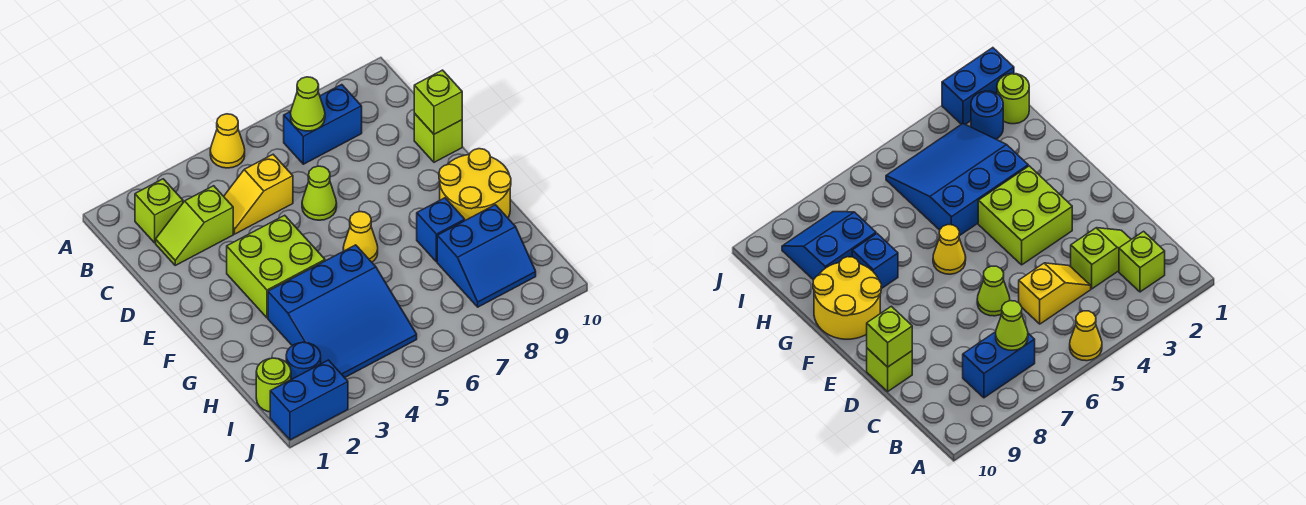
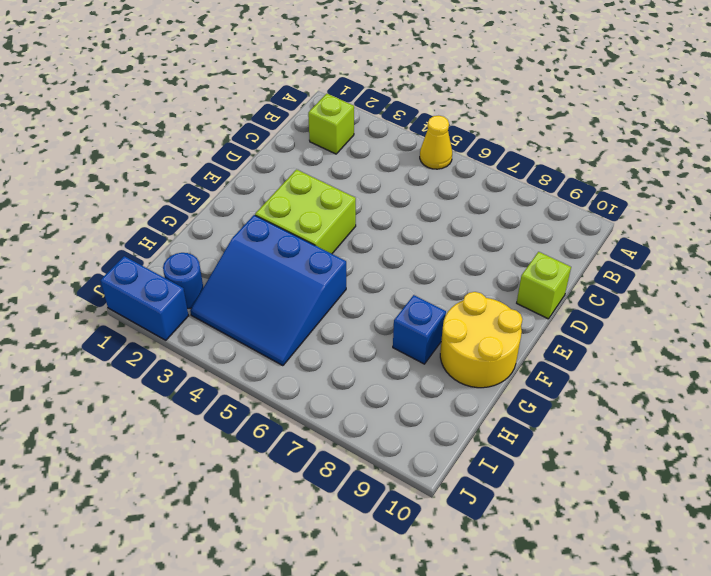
none -> blue brick B7:B8 level 1
none -> lime slope C2:C3 level 1 top 3
none -> yellow slope C4:C5 level 1 top 5

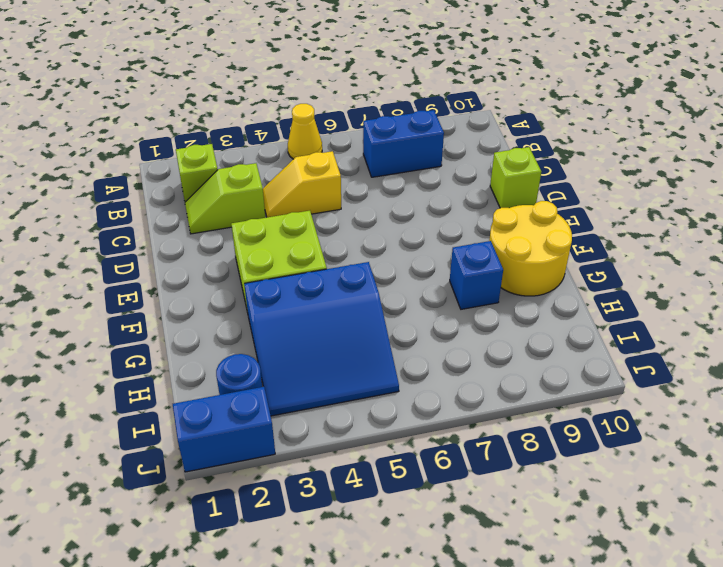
none -> lime cone D6 level 1
none -> yellow cone F6 level 1
none -> blue slope H8:I9 level 1 top H

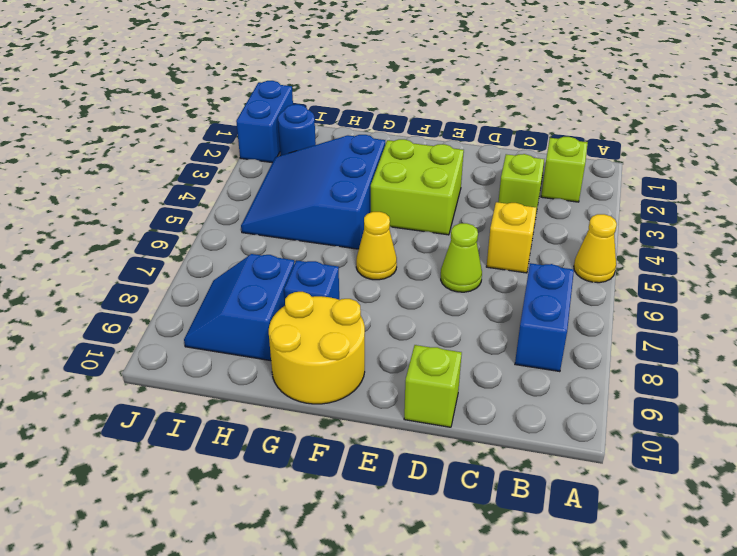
none -> lime round brick I1 level 1
none -> lime cone B7 level 2
none -> lime brick D10 level 2

